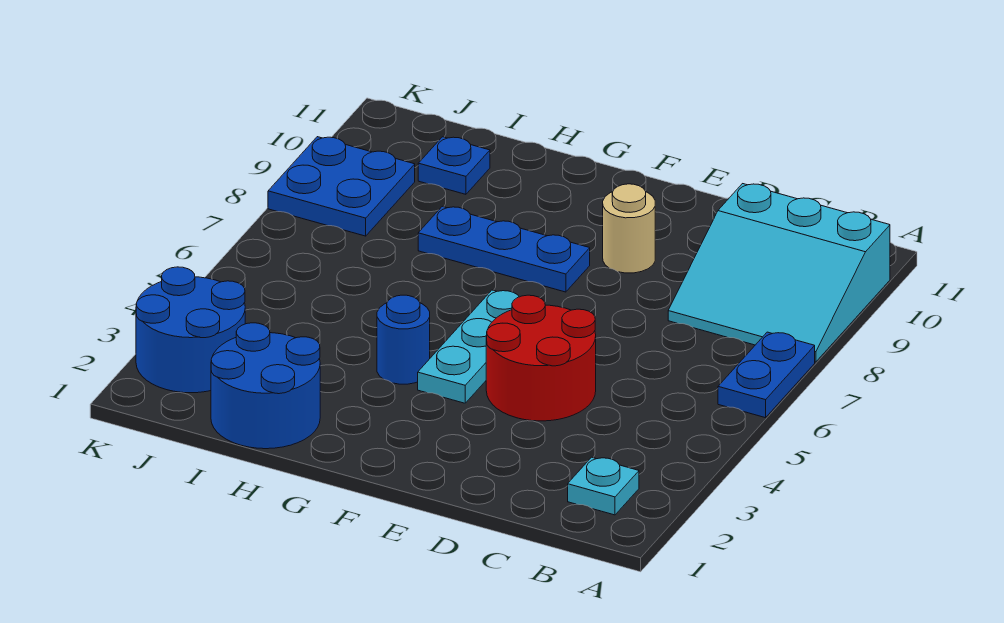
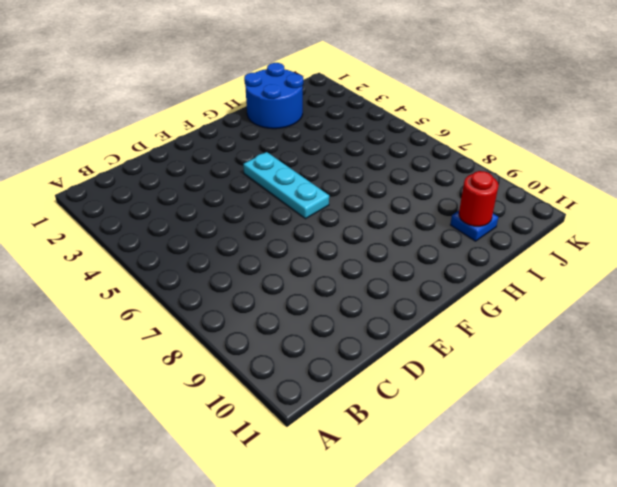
red round brick I10 level 2 -> none
none -> blue plate A6:A7 level 1
none -> cyan slope A8:C10 level 1 top 10
none -> cyan plate B2 level 1

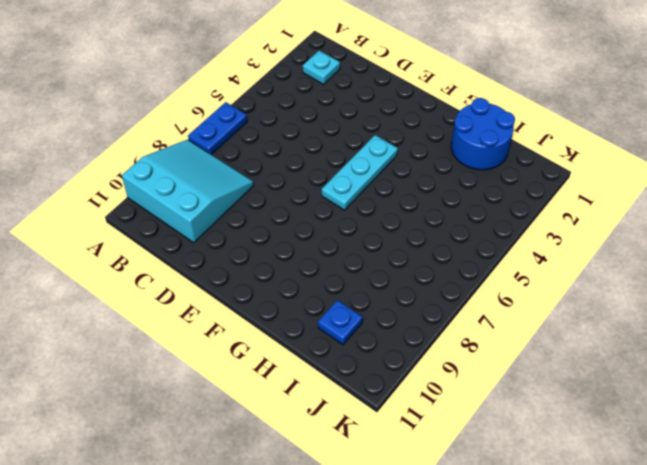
none -> red round brick D4:E5 level 1
none -> tan round brick E9 level 1
none -> blue plate F8:H8 level 1

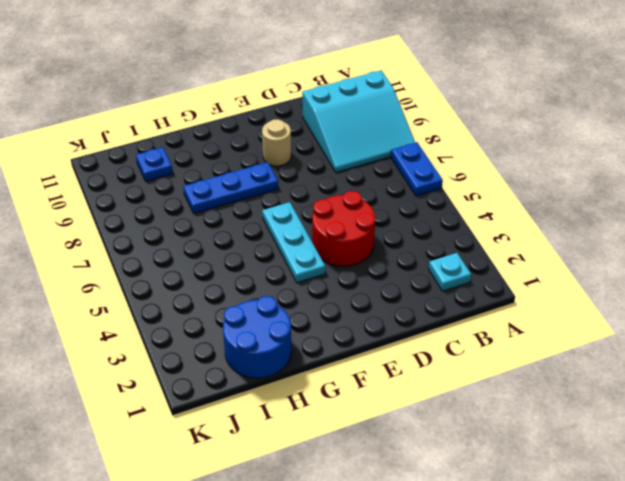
none -> blue round brick G4 level 1
none -> blue round brick J2:K3 level 1
none -> blue plate J8:K9 level 1

